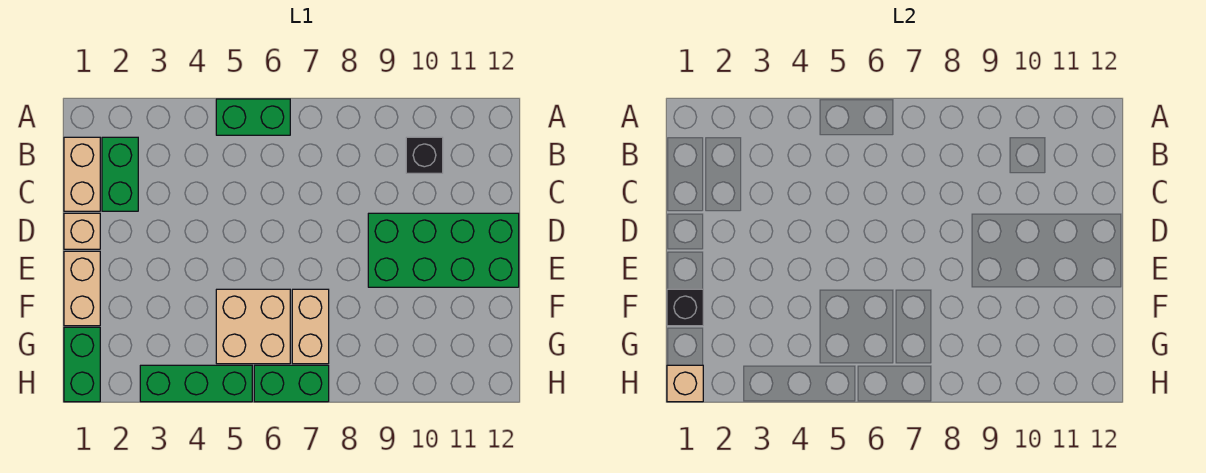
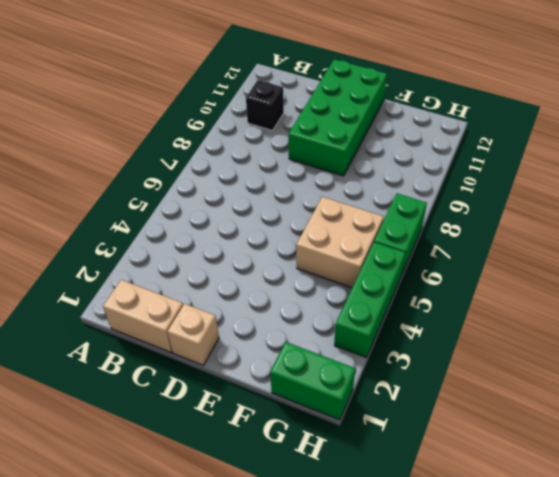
none -> green brick A5:A6 level 1
none -> green brick B2:C2 level 1
none -> tan brick E1:F1 level 1

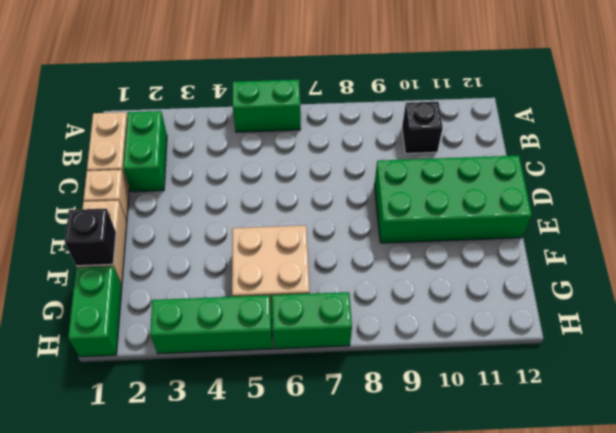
none -> tan brick F7:G7 level 1
none -> tan brick H1 level 2

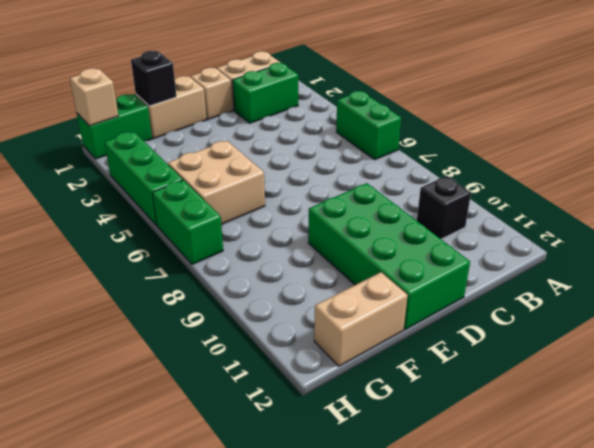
tan brick F12:G12 level 1 -> tan brick F7:G7 level 1

